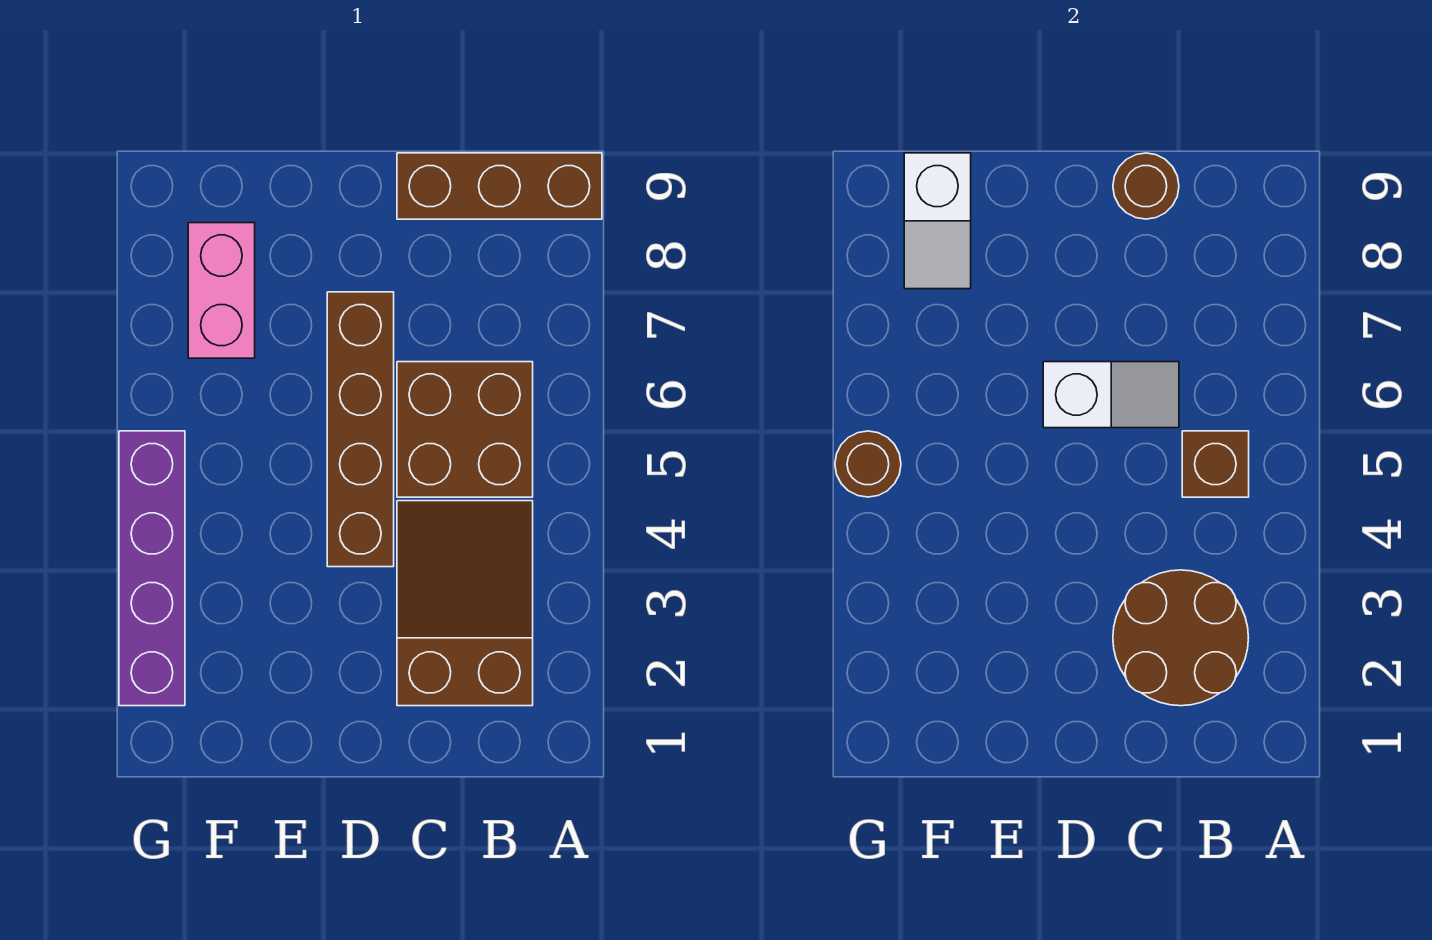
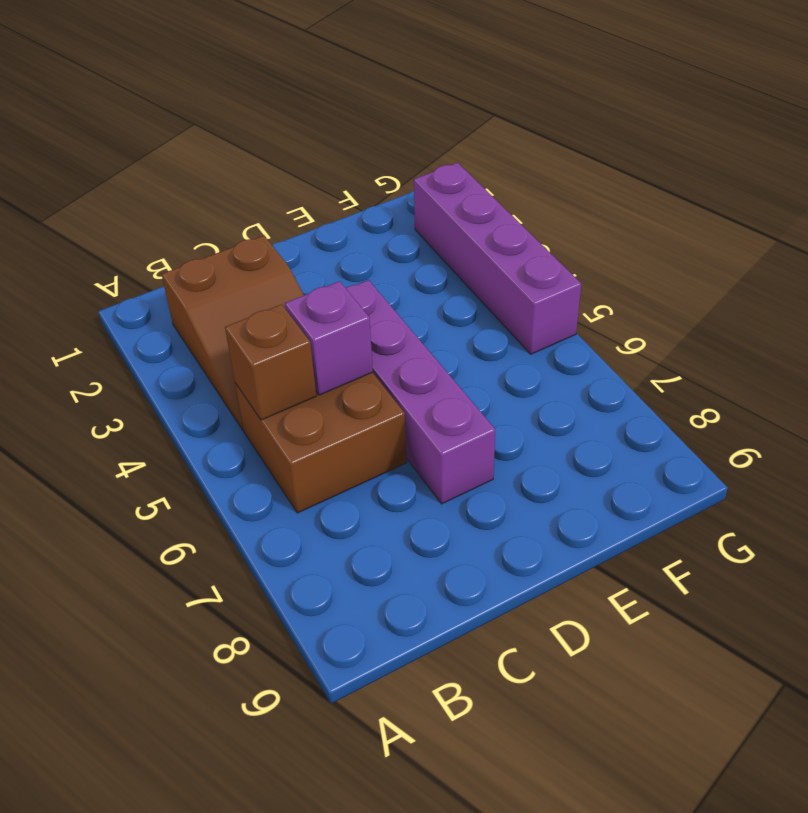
purple brick C5 level 2 -> none
purple brick D4:D7 level 1 -> brown brick D4:D7 level 1
none -> brown brick A9:C9 level 1
none -> pink brick F7:F8 level 1
none -> brown round brick B2:C3 level 2

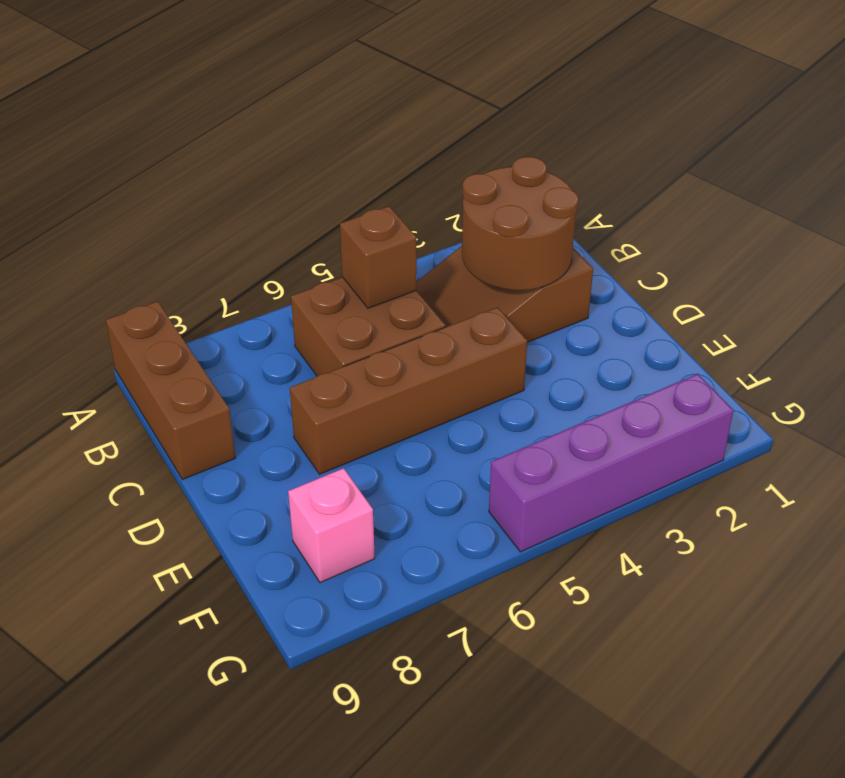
pink brick F8 level 1 -> pink brick F7:F8 level 1
none -> white slope C6:D6 level 2 top D
none -> brown round brick C9 level 2
none -> white slope F8:F9 level 2 top 9

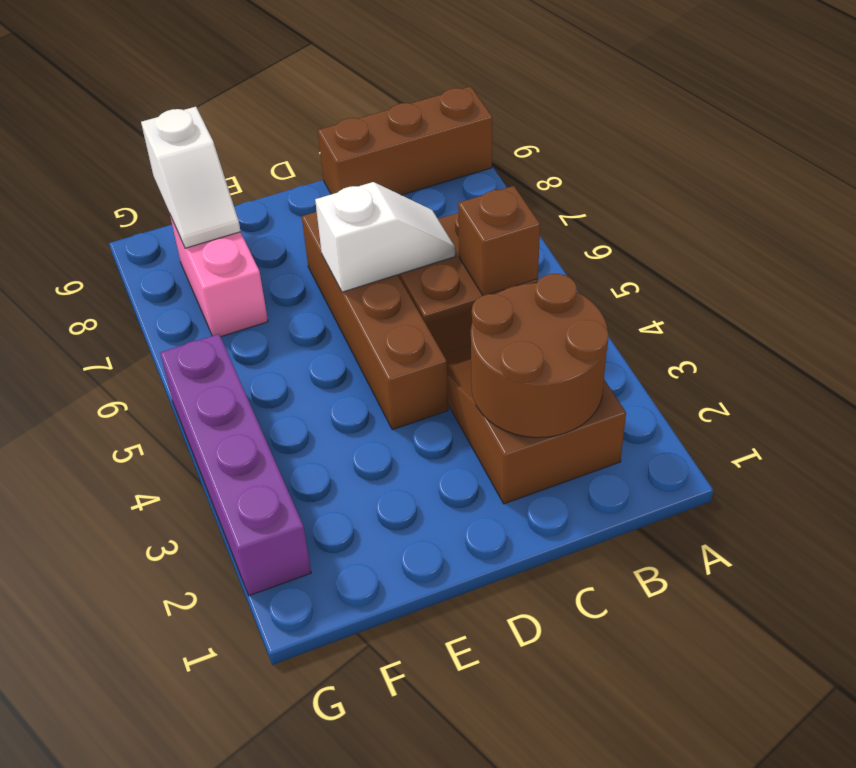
none -> brown round brick C9 level 2
none -> brown round brick G5 level 2

